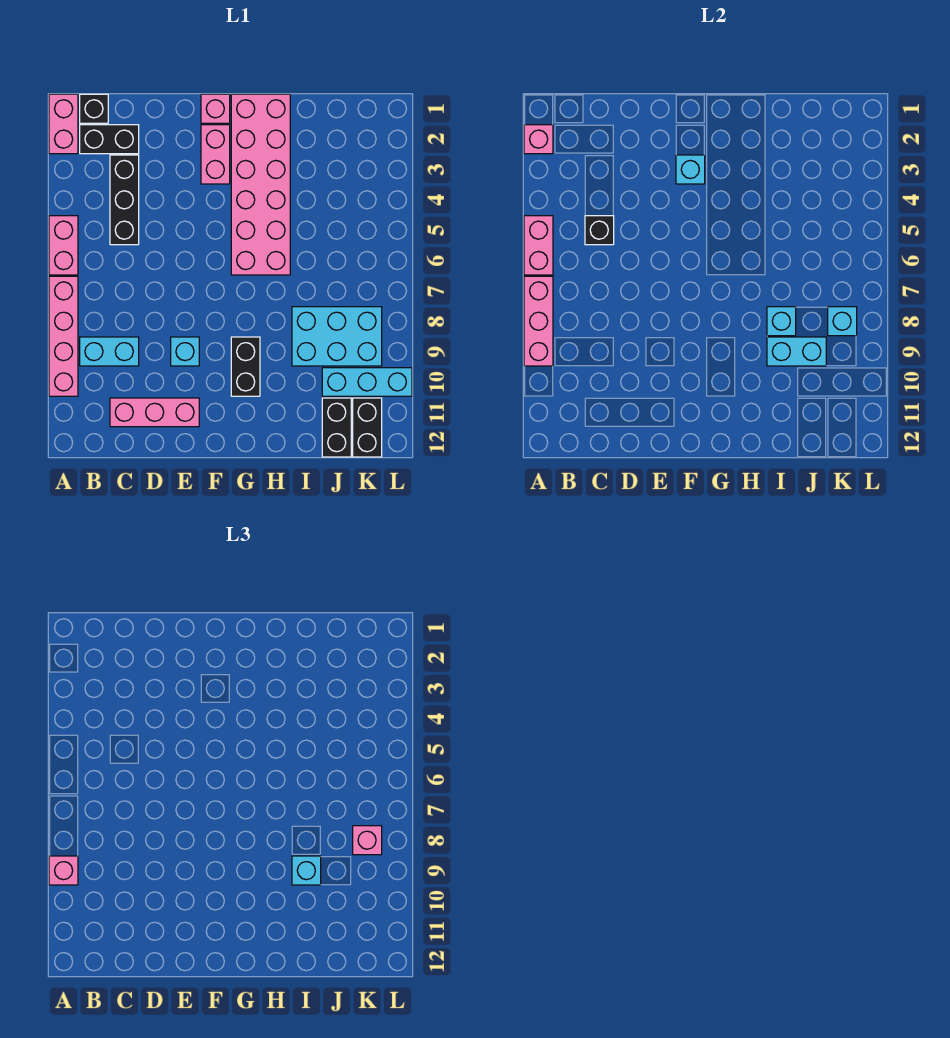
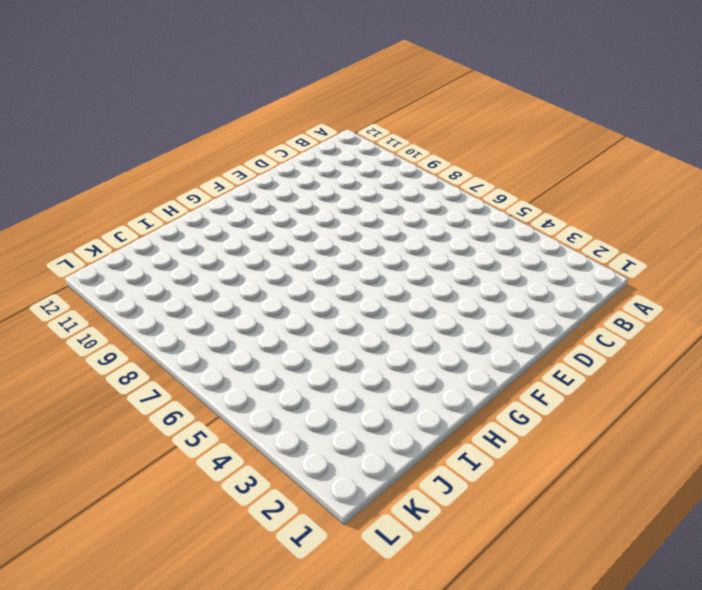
none -> pink brick A1:A2 level 1
none -> pink brick A5:A6 level 1
none -> pink brick A7:A10 level 1

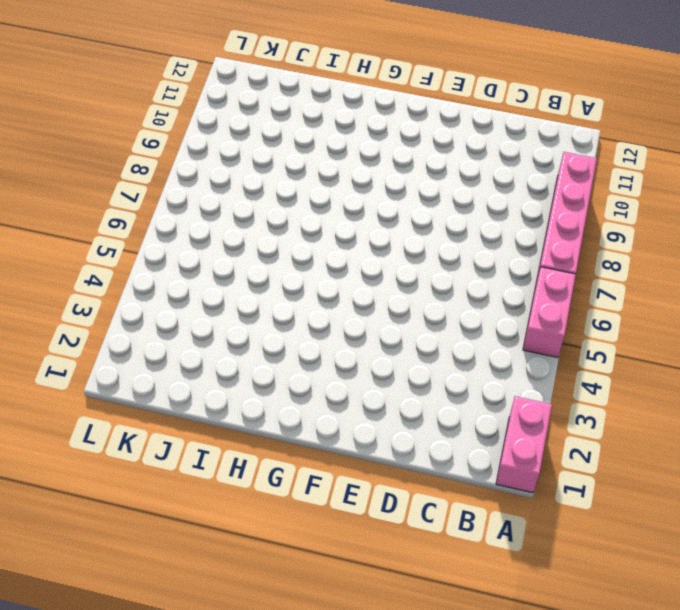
none -> black brick B1 level 1
none -> black brick B2:C2 level 1
none -> cyan brick B9:C9 level 1

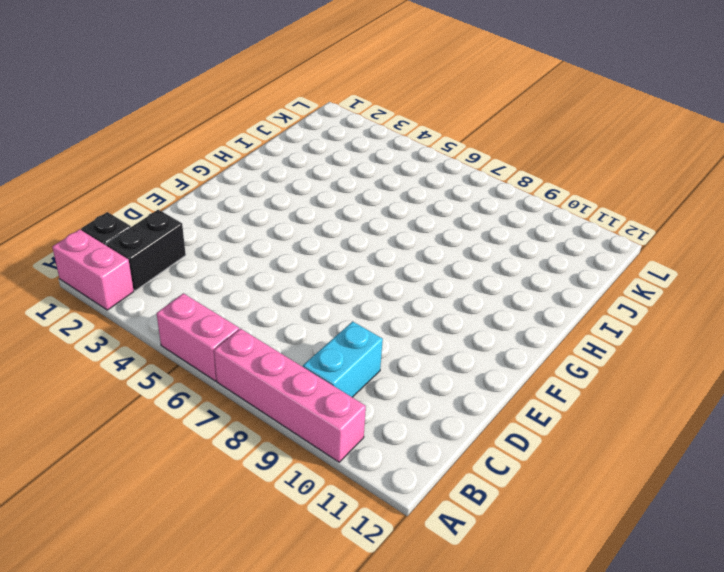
none -> black brick C3:C5 level 1
none -> pink brick C11:E11 level 1
none -> cyan brick E9 level 1

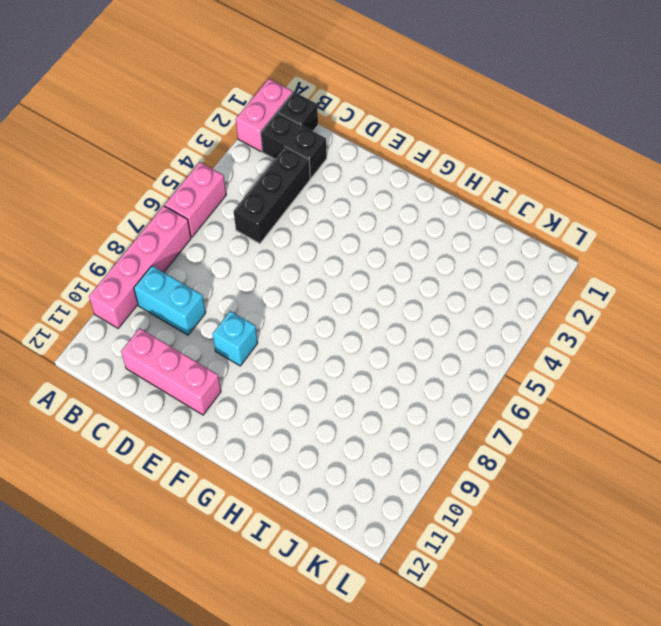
none -> pink brick F1 level 1
none -> pink brick F2:F3 level 1
none -> pink brick G1:H6 level 1

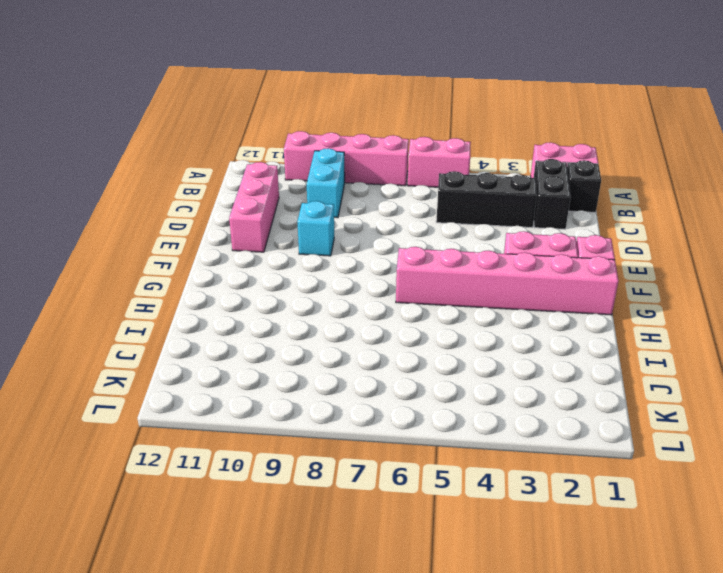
pink brick G1:G6 level 1 -> pink brick G1:H6 level 1
none -> black brick G9:G10 level 1
none -> cyan brick I8:K9 level 1
none -> cyan brick J10:L10 level 1

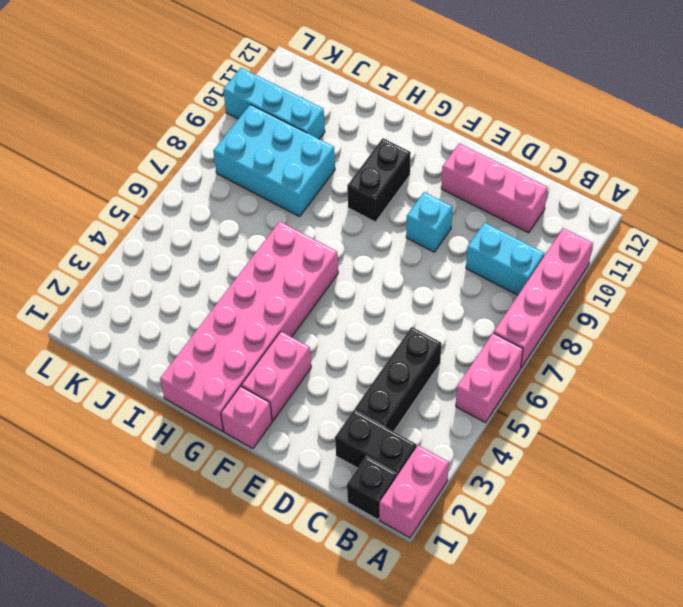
none -> black brick J11:J12 level 1
none -> black brick K11:K12 level 1
none -> pink brick A2 level 2

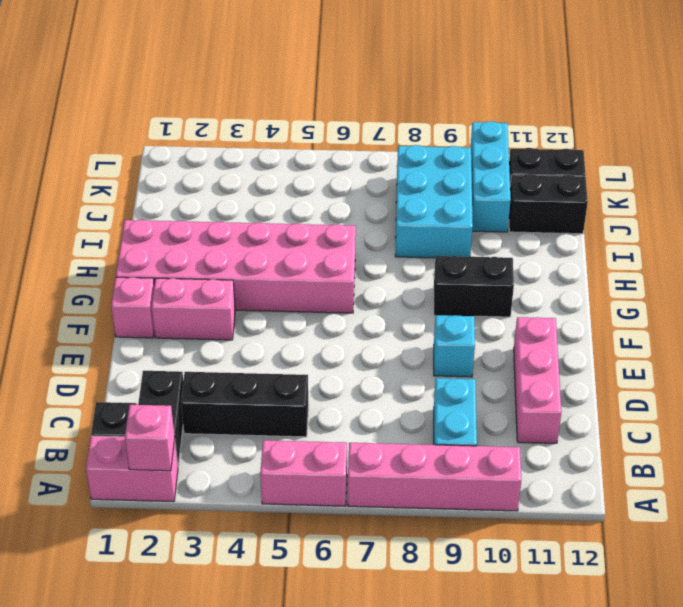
none -> pink brick A5:A6 level 2
none -> pink brick A7:A9 level 2
none -> black brick C5 level 2

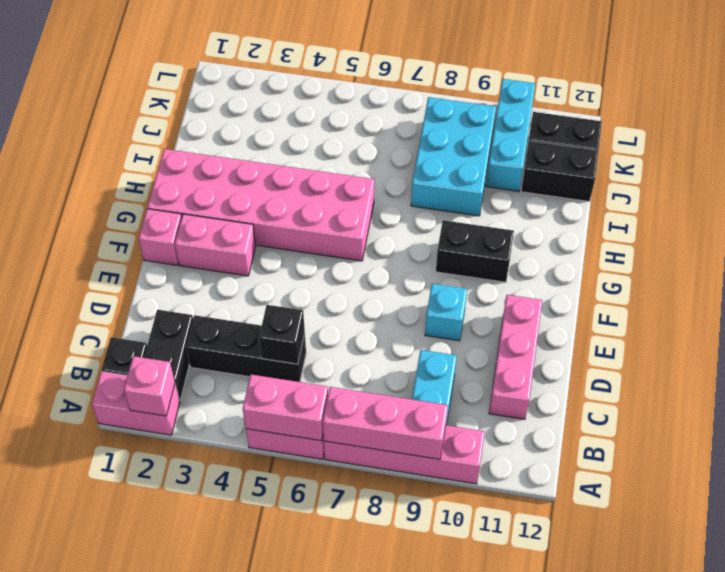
none -> cyan brick F3 level 2
none -> cyan brick I8 level 2
none -> cyan brick I9:J9 level 2

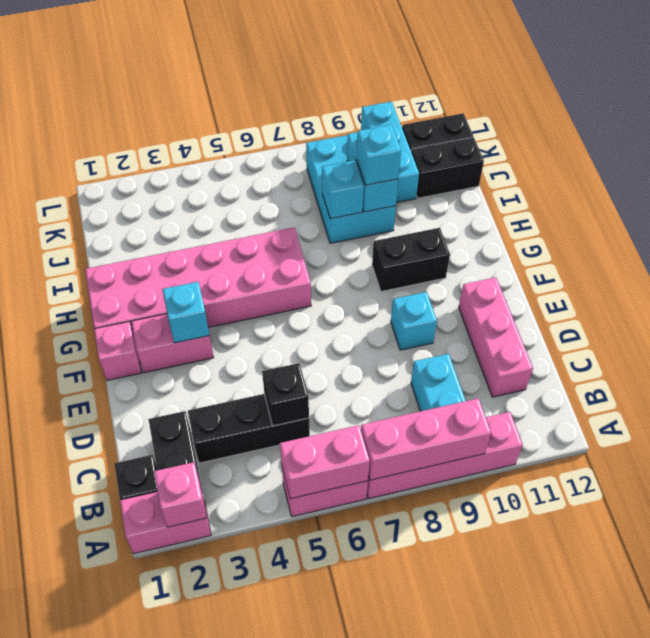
none -> cyan brick K8 level 2
none -> pink brick A9 level 3
none -> pink brick K8 level 3

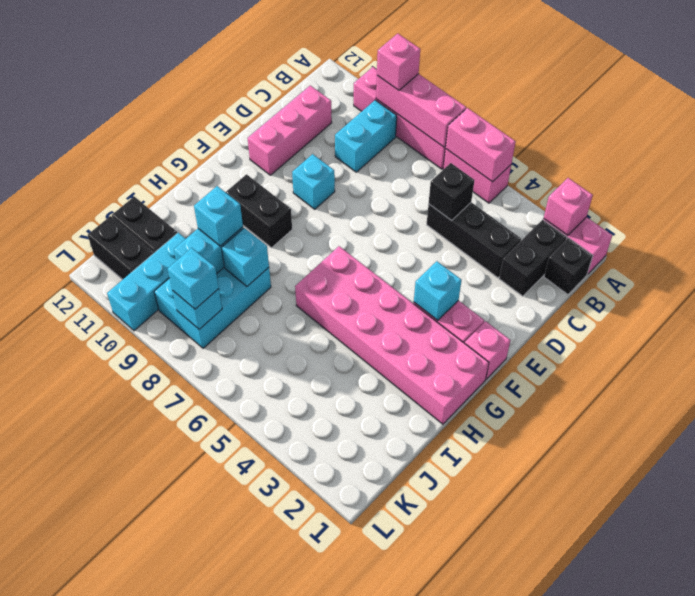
cyan brick K8 level 3 -> pink brick K8 level 3

